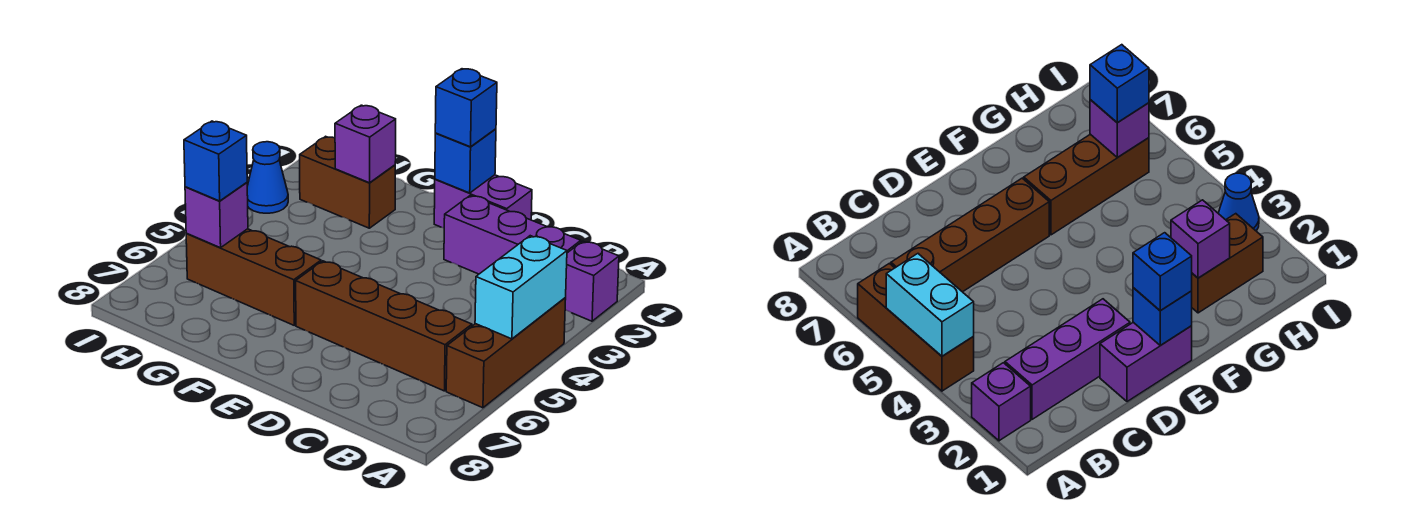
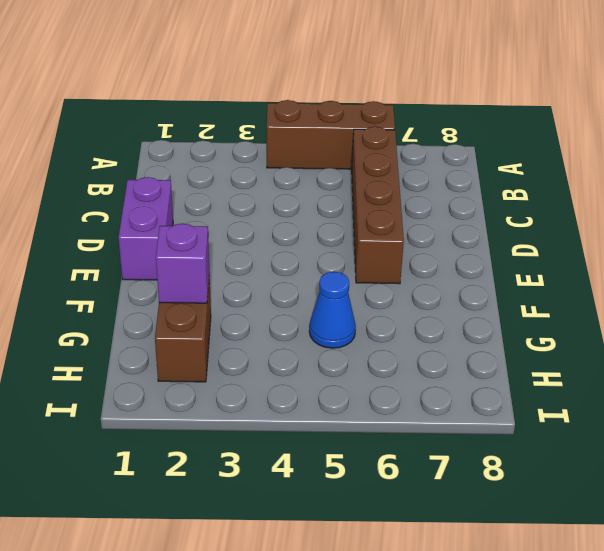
blue cone G5 level 1 -> blue cone I3 level 1
none -> purple brick A2 level 1
none -> purple brick B2:D2 level 1
none -> brown brick F6:H6 level 1

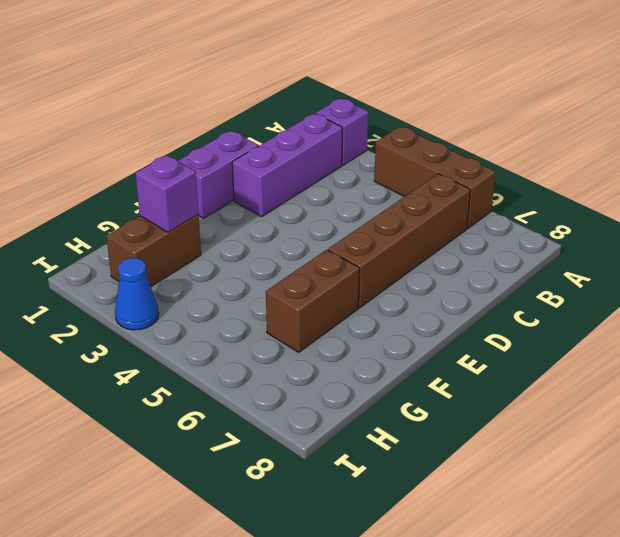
brown brick F6:G6 level 1 -> brown brick F6:H6 level 1
none -> cyan brick A4:A5 level 2
none -> blue brick E1 level 2
none -> purple brick H6 level 2

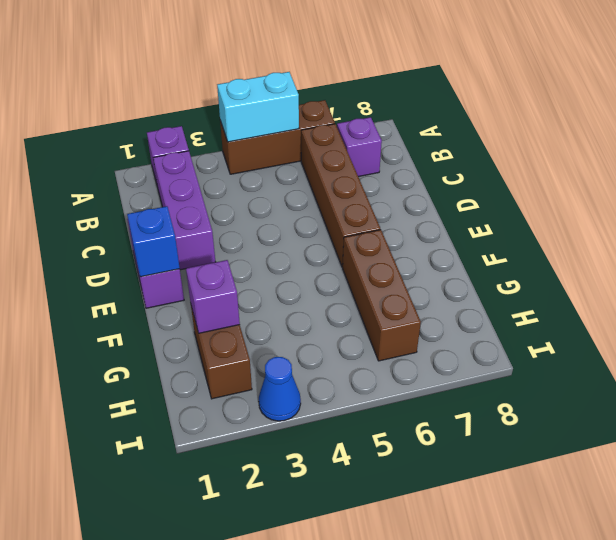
purple brick B7 level 1 -> purple brick H6 level 2
none -> blue brick E1 level 3
none -> blue brick H6 level 3

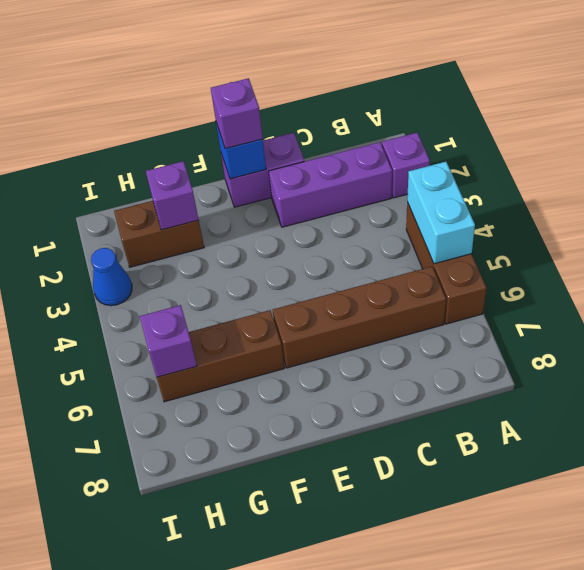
purple brick E1 level 3 -> blue brick E1 level 3
none -> blue brick H6 level 3

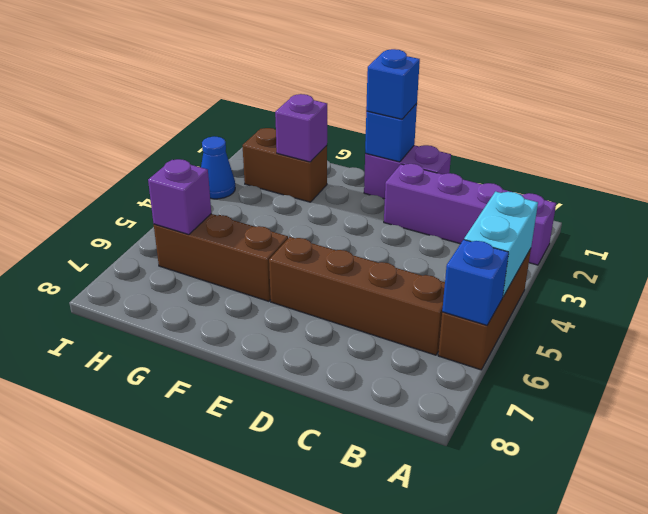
blue brick A6 level 2 -> blue brick H6 level 3

